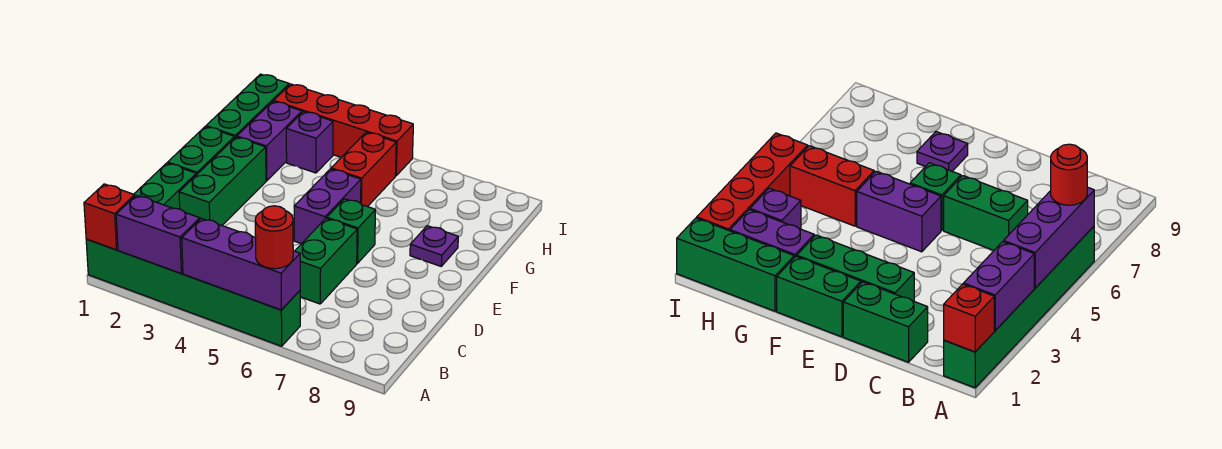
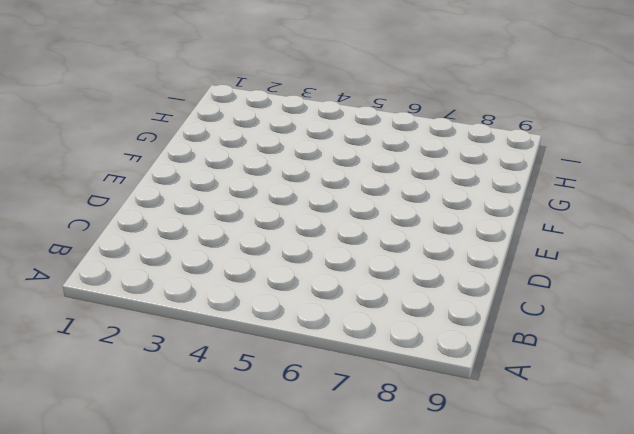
none -> green brick A1:A6 level 1
none -> green brick C1:D1 level 1
none -> green brick C6:D6 level 1

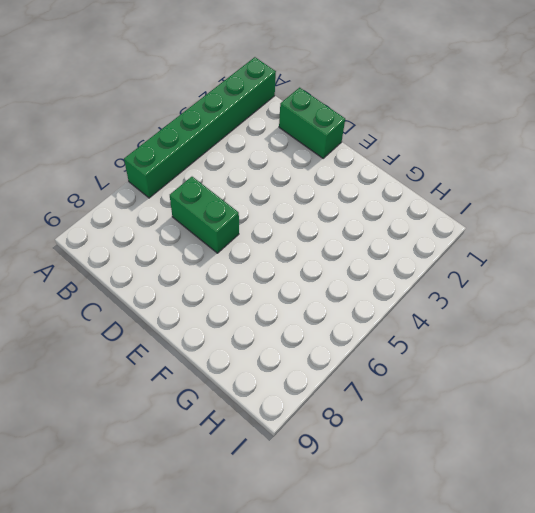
none -> green brick D2:F2 level 1
none -> green brick E1:F1 level 1
none -> purple brick E5:F5 level 1

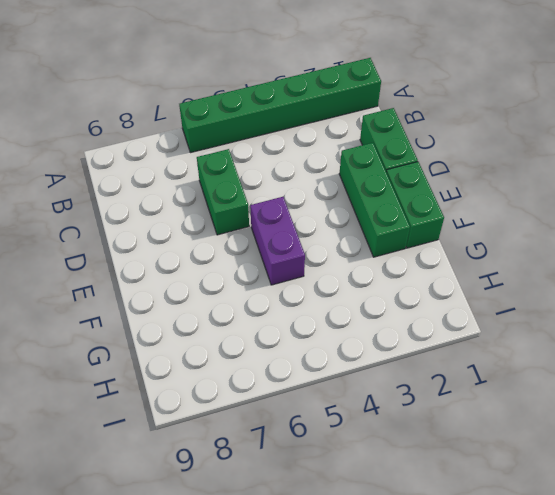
none -> green brick E6 level 1
none -> purple plate F8 level 1
none -> green brick G1:I1 level 1

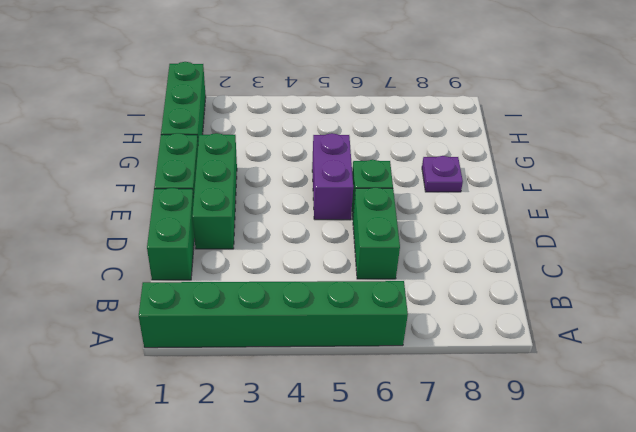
none -> purple brick G2:H2 level 1
none -> red brick G5:H5 level 1
none -> purple brick H3 level 1

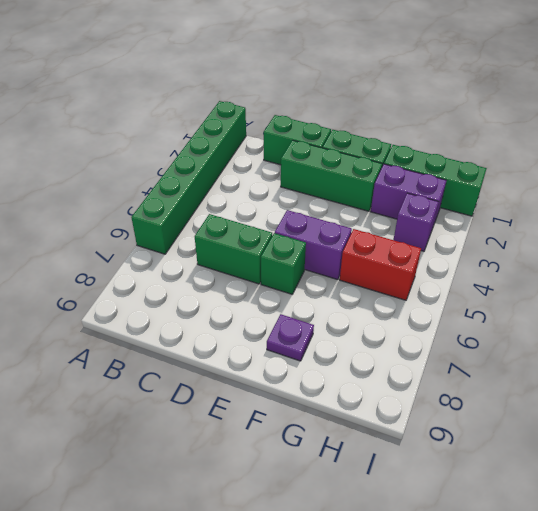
none -> red brick I2:I5 level 1
none -> red brick A1 level 2
none -> purple brick A2:A3 level 2

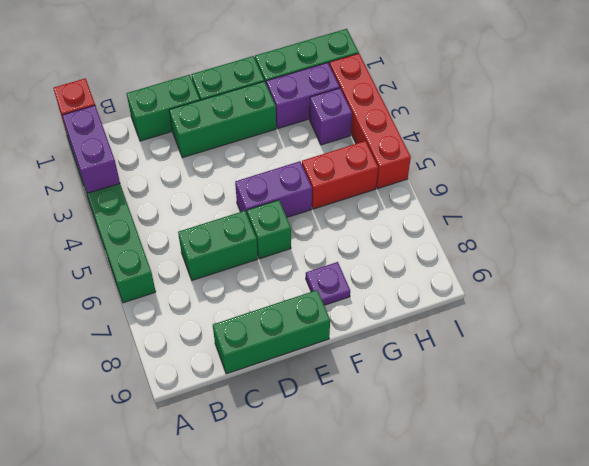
green brick C9:E9 level 1 -> none
none -> purple brick A4:A6 level 2
none -> red round brick A6 level 3

